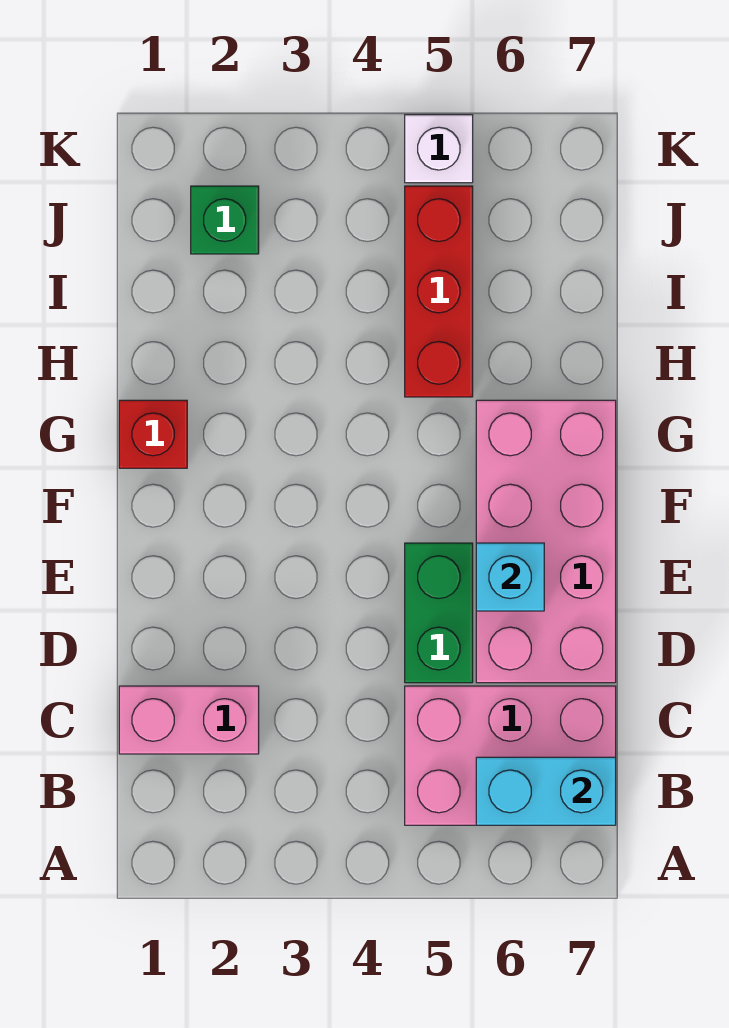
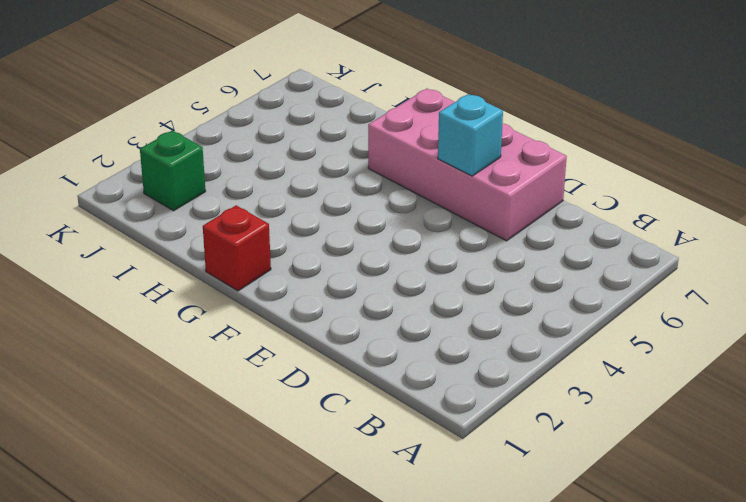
none -> pink brick B5:C7 level 1
none -> pink brick C1:C2 level 1

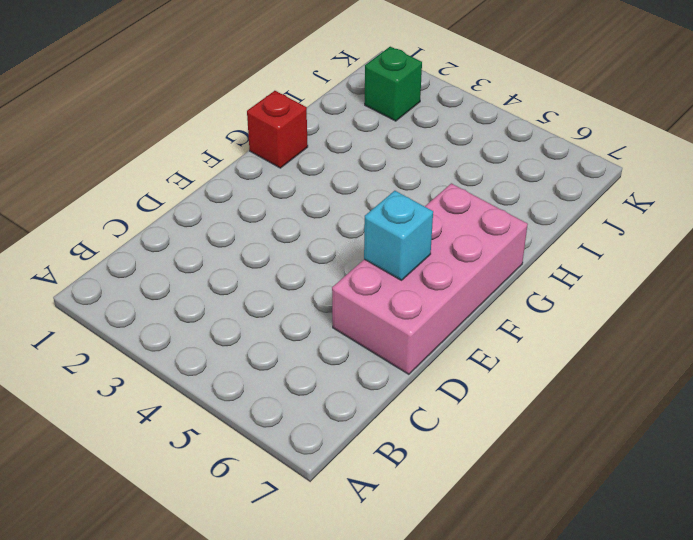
none -> pink brick B5:C7 level 1
none -> pink brick C1:C2 level 1

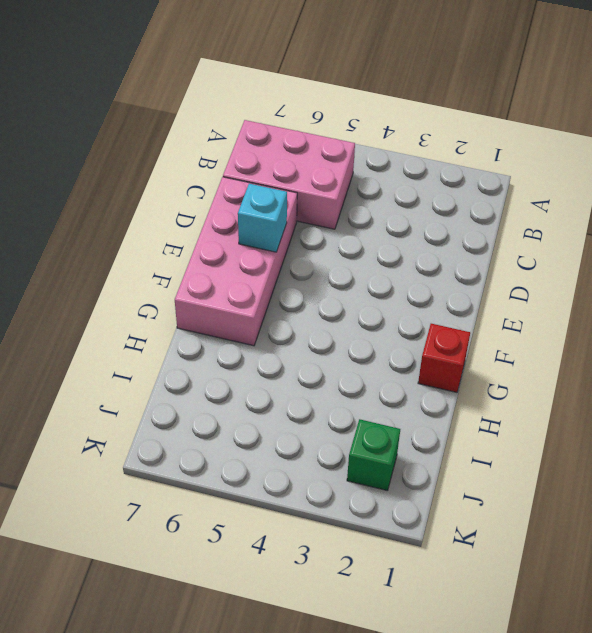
none -> pink brick C1:C2 level 1
none -> green brick D5:E5 level 1

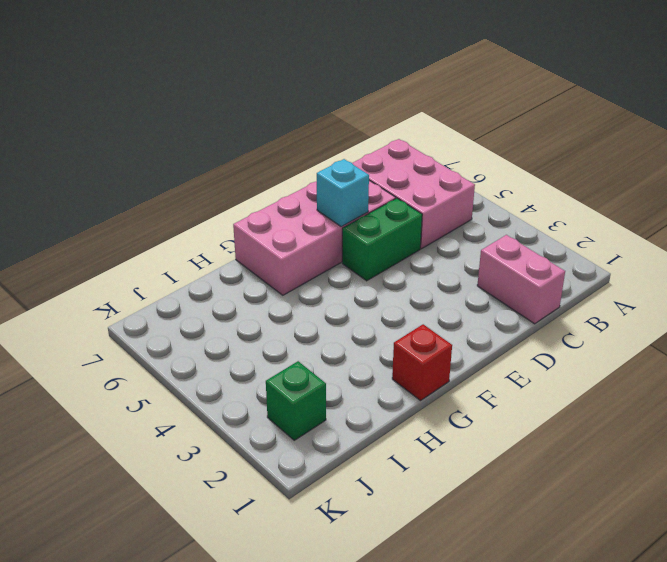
none -> red brick H5:J5 level 1
none -> white brick K5 level 1

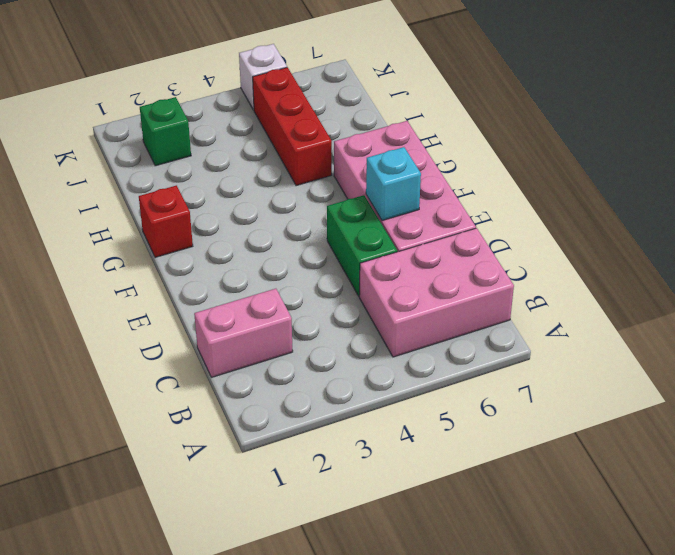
none -> cyan brick B6:B7 level 2

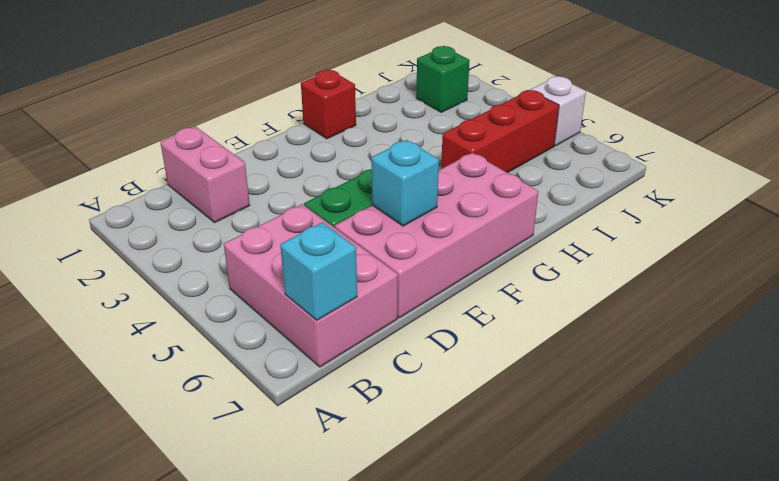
cyan brick B7 level 2 -> cyan brick B6:B7 level 2

